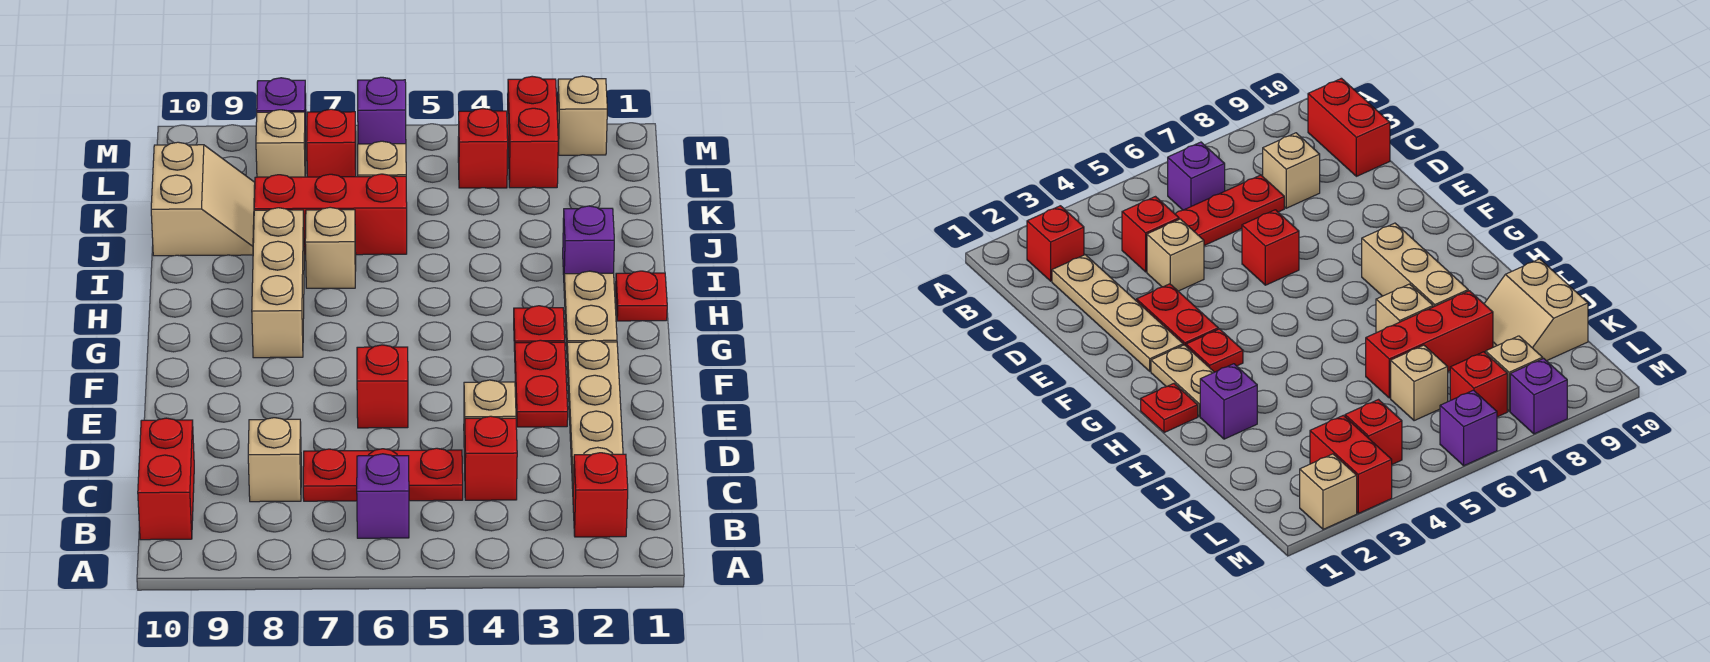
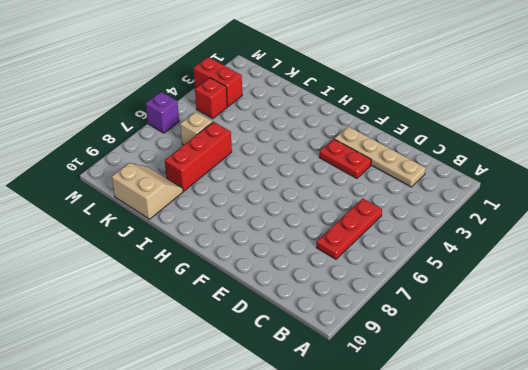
none -> red brick B2 level 1
none -> purple brick B6 level 1
none -> red brick B10:C10 level 1

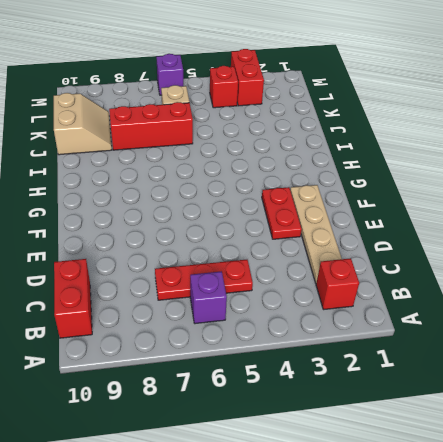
none -> red brick C4 level 1
none -> tan brick C8 level 1
none -> tan brick D4 level 1

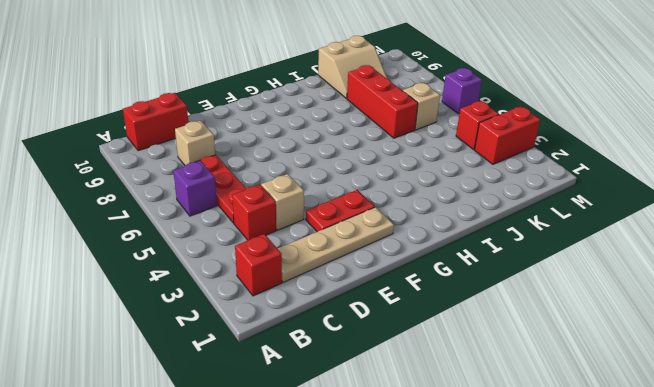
none -> red brick E6 level 1
none -> tan plate G2:H2 level 1
none -> red plate G3 level 1

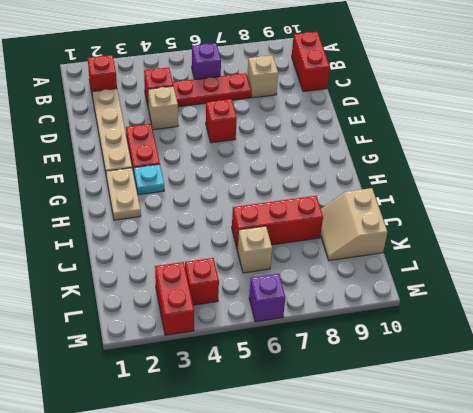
cyan plate G3 level 1 -> red plate G3 level 1
none -> tan brick G8:I8 level 1
none -> red plate H1 level 1
none -> purple brick I2 level 1

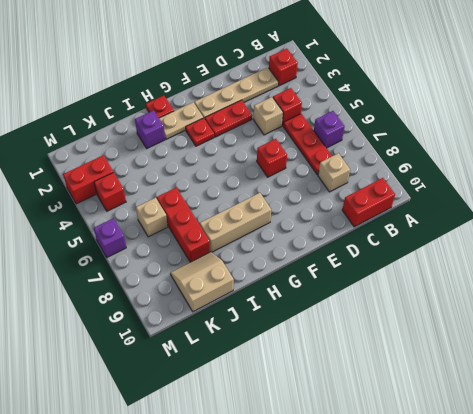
none -> tan brick I7 level 1
none -> red brick L7 level 1
none -> tan brick L8 level 1

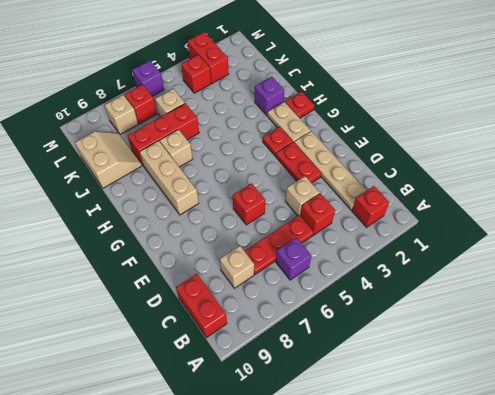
none -> tan brick M2 level 1
none -> purple brick M8 level 1

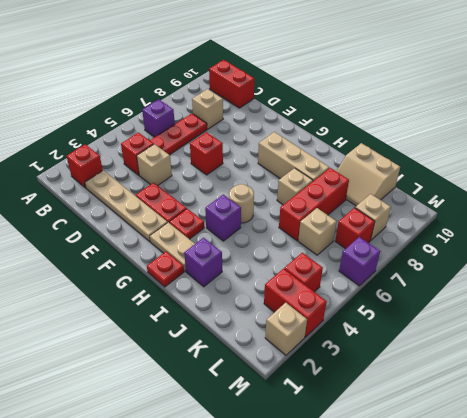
purple brick H4 level 1 -> purple brick M8 level 1
tan round brick H5 level 1 -> none

